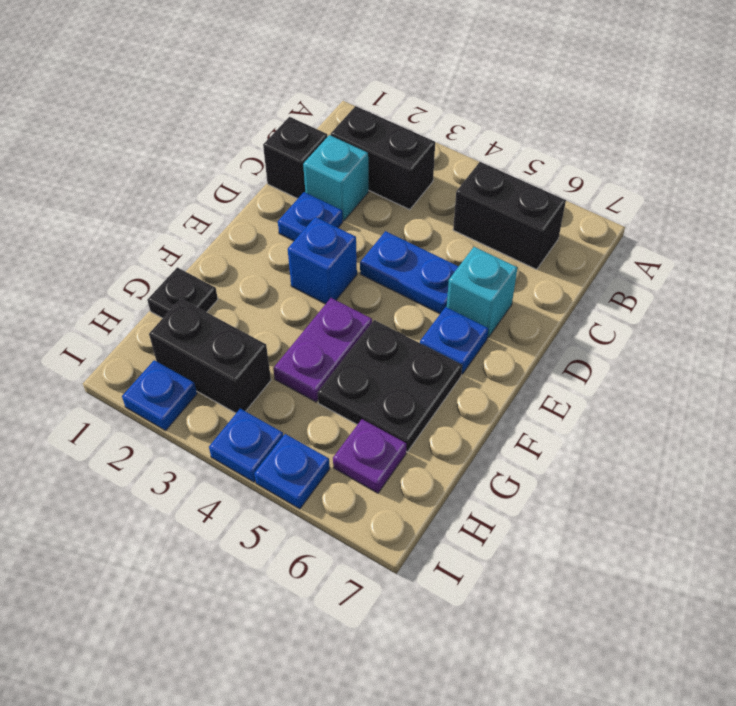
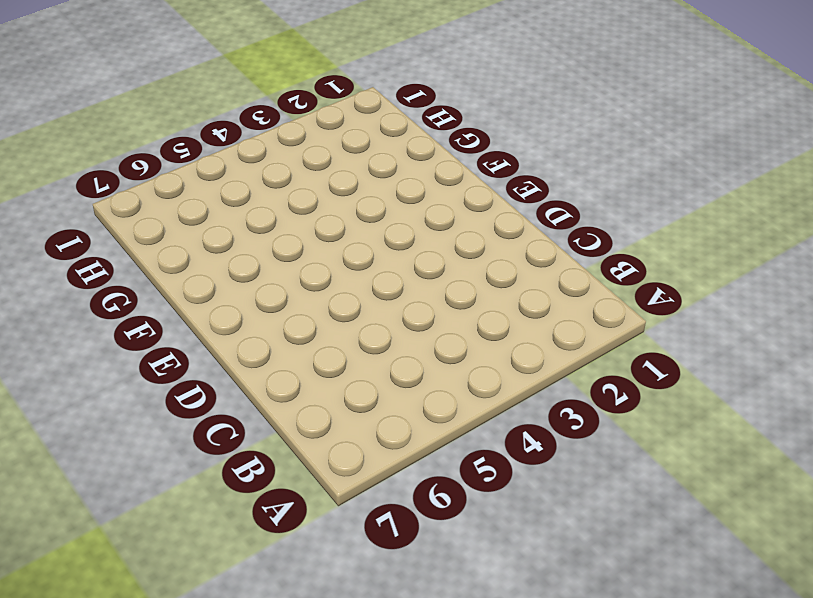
none -> black brick B2:B3 level 1
none -> black brick B5:B6 level 1
none -> black brick C1 level 1

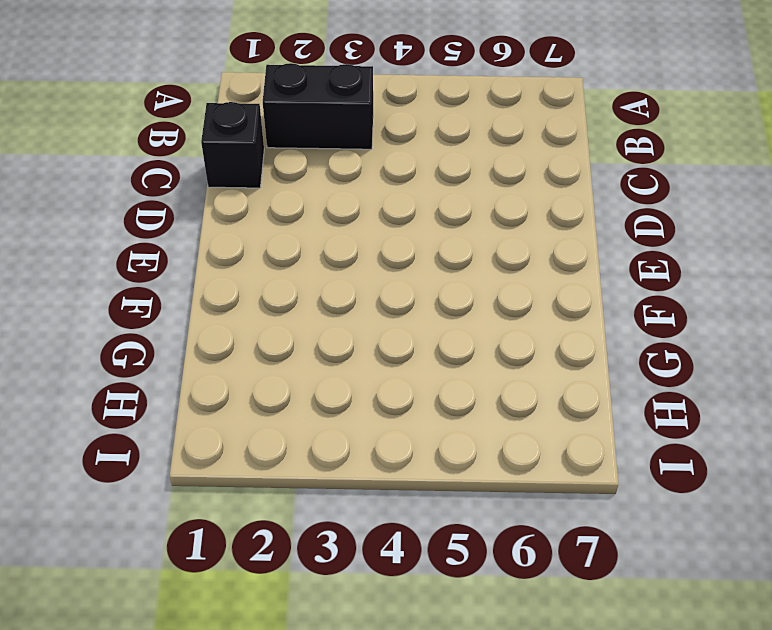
none -> black brick B5:B6 level 1
none -> cyan brick C2 level 1
none -> blue plate D2 level 1

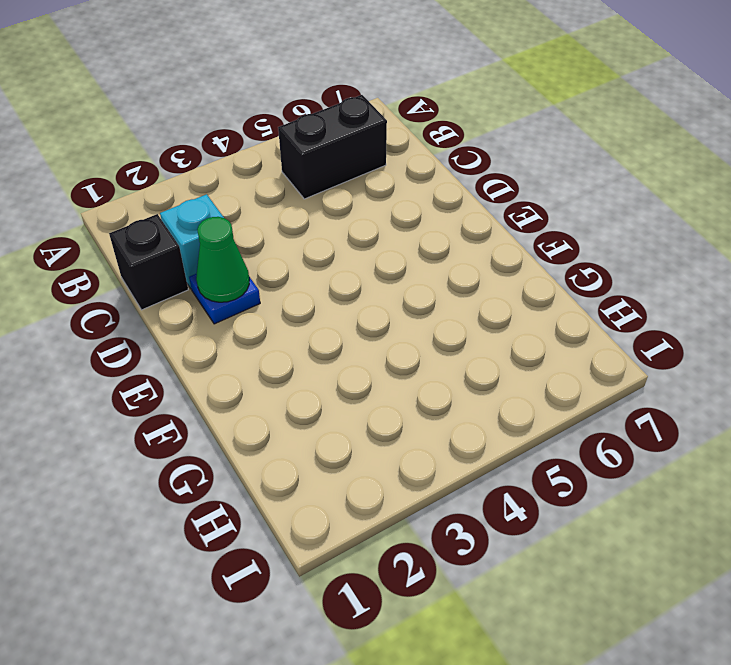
green cone D2 level 2 -> none
none -> black brick B2:B3 level 1
none -> blue plate D4:D5 level 1
none -> cyan brick D6 level 1

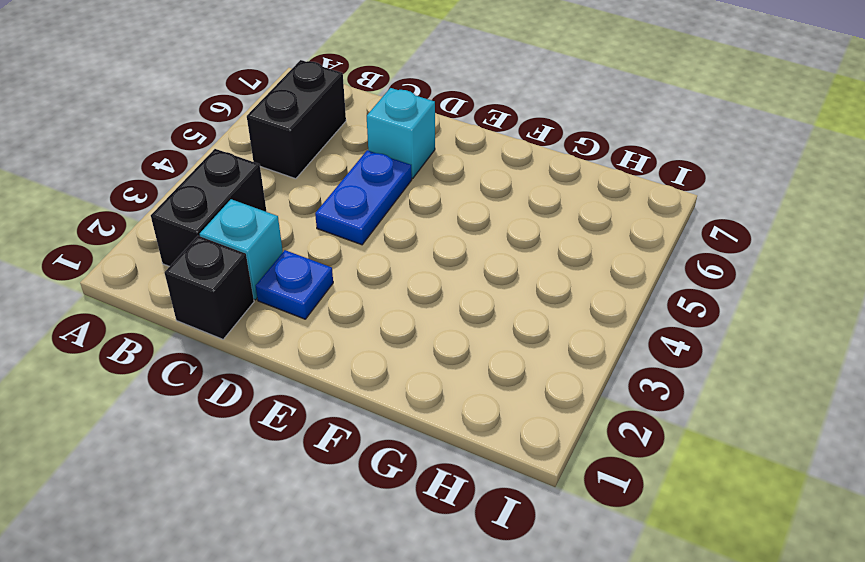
none -> blue brick E3 level 1
none -> blue plate E6 level 1
none -> purple plate F4:G4 level 1

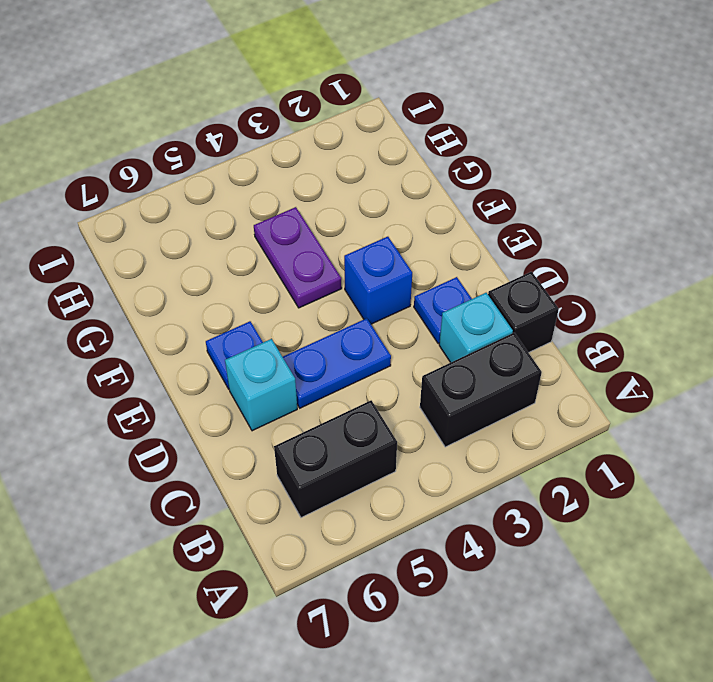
none -> black plate F5:G6 level 1
none -> black plate G1 level 1
none -> black brick H2:H3 level 1

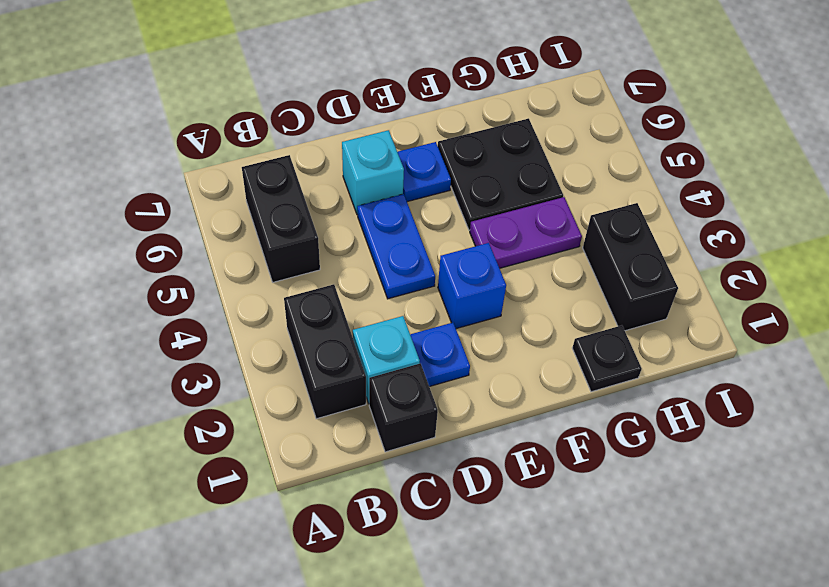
none -> purple plate H6 level 1
none -> blue plate I2 level 1
none -> blue plate I4 level 1

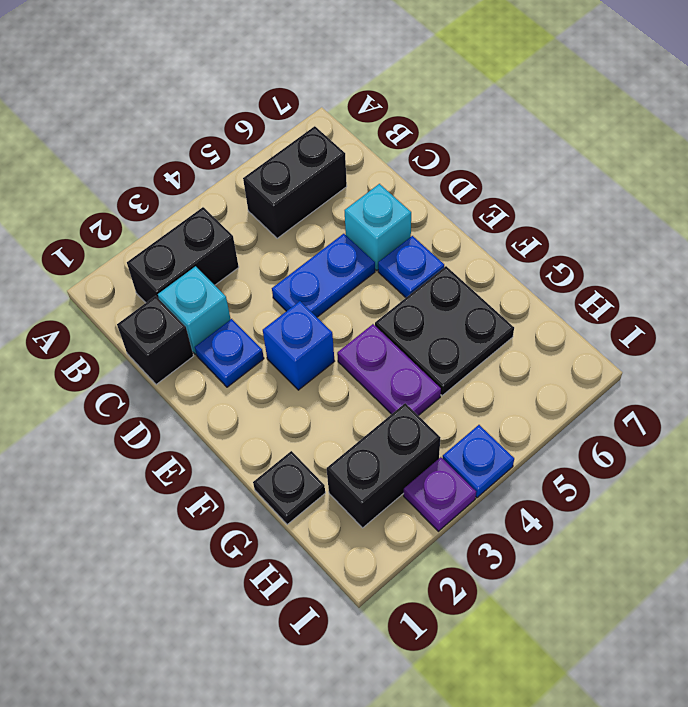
purple plate I3 level 1 -> purple plate H6 level 1
none -> blue plate I2 level 1
none -> blue plate I5 level 1

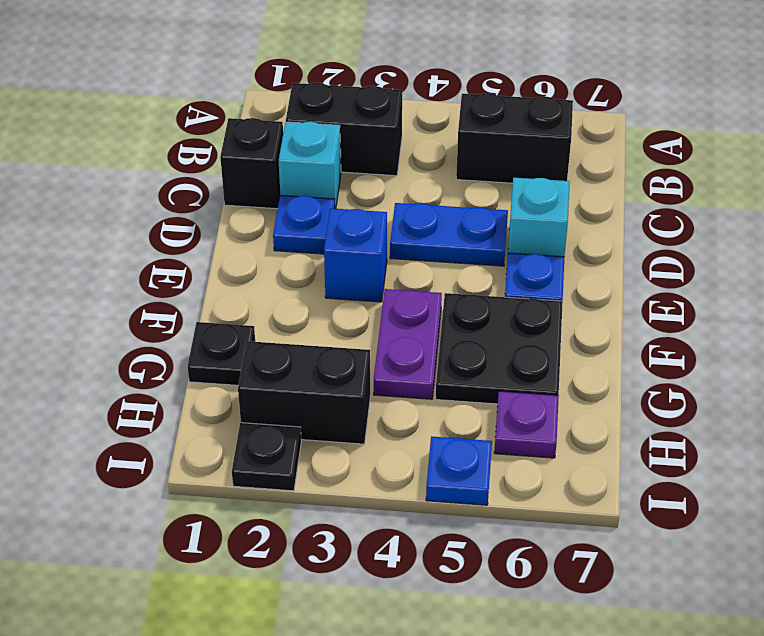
black plate I2 level 1 -> blue plate I2 level 1
none -> blue plate I4 level 1

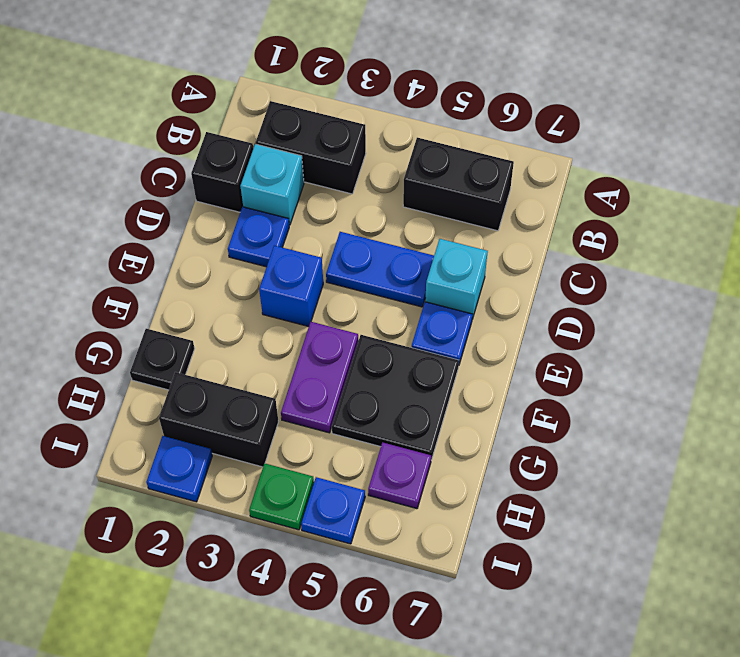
green plate I4 level 1 -> blue plate I4 level 1

